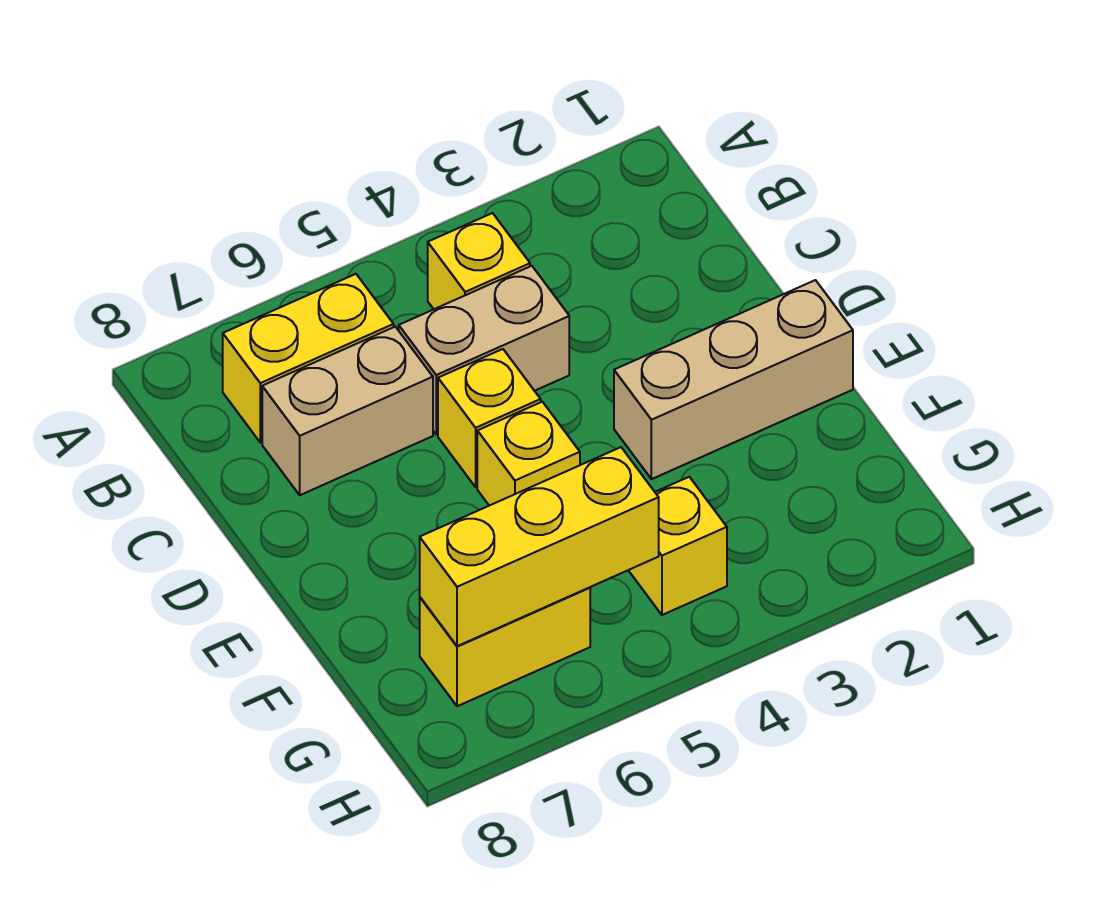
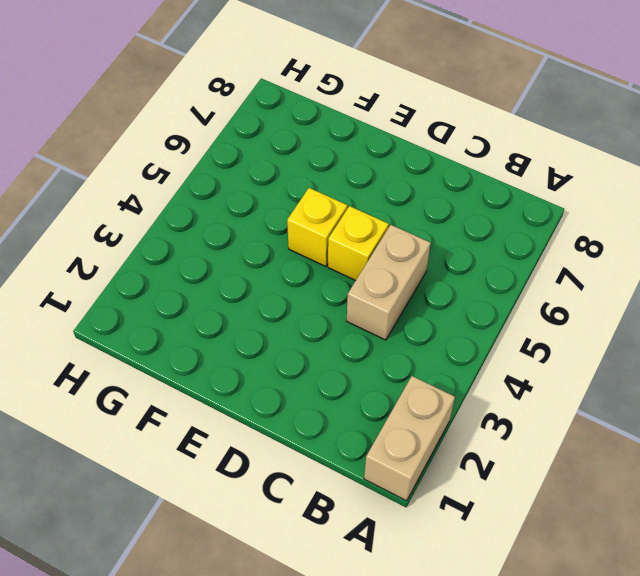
tan brick A1:A2 level 1 -> tan brick C6:C7 level 1
none -> yellow brick B4 level 1
none -> yellow brick B6:B7 level 1

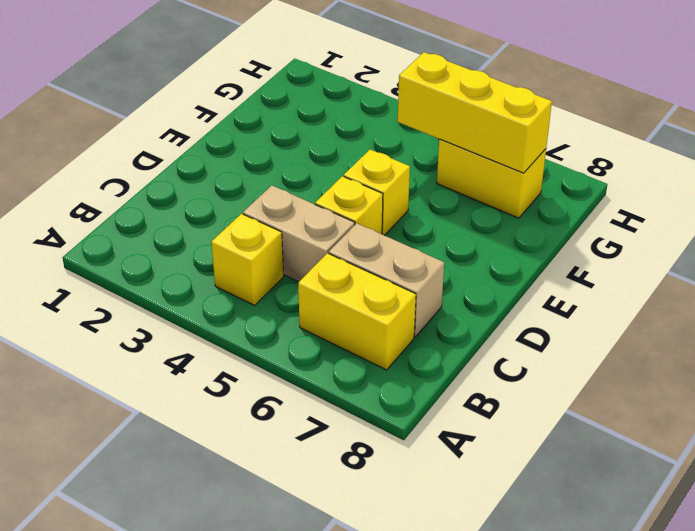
none -> tan brick E1:E3 level 1
none -> yellow brick G4 level 1

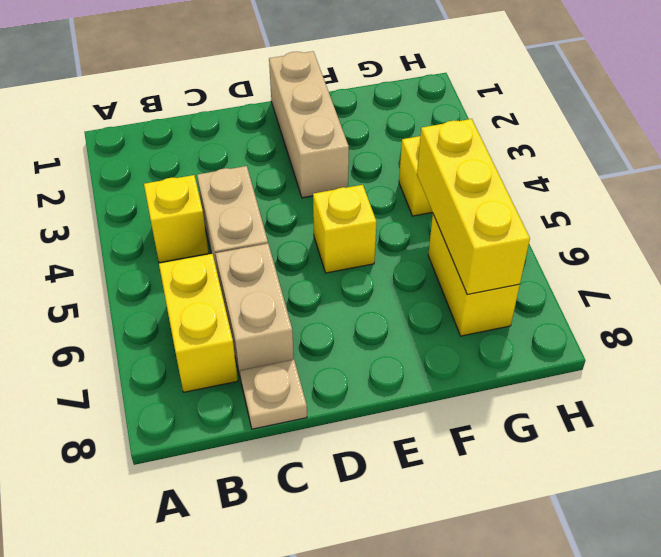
tan plate C8 level 1 -> none
none -> yellow brick D5 level 1

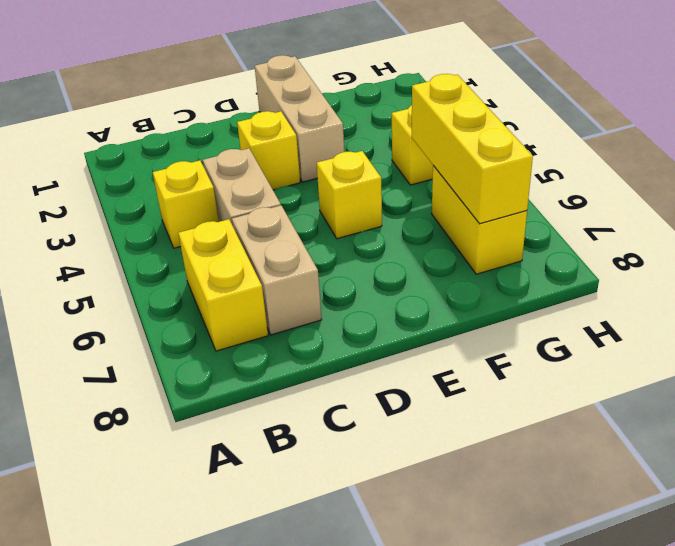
yellow brick D3 level 1 -> yellow brick D5 level 1

